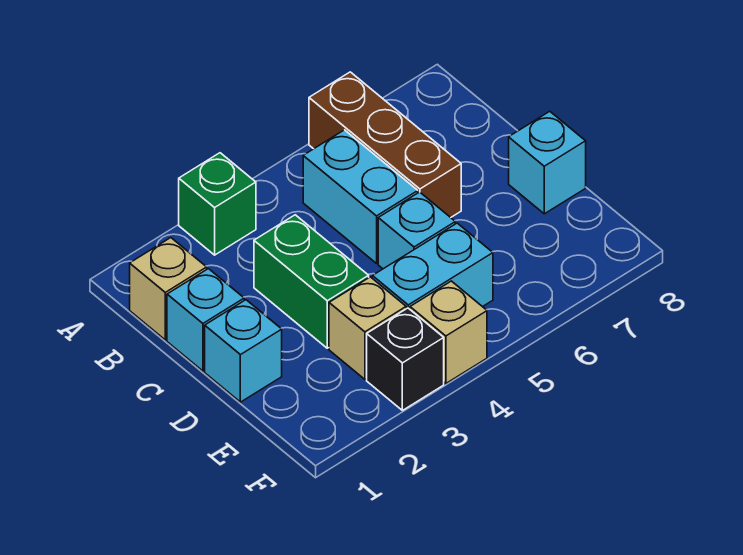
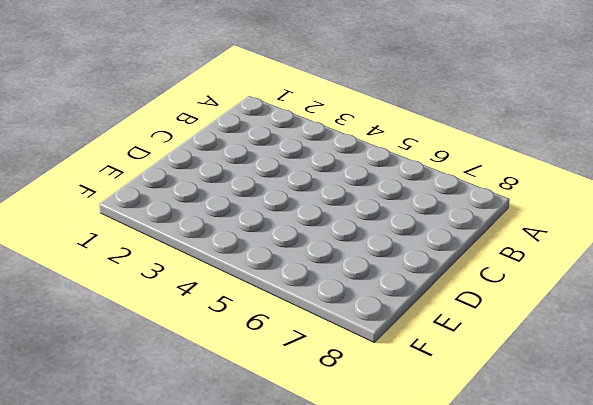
none -> green brick A3 level 1
none -> brown brick A6:C6 level 1
none -> tan brick B1 level 1

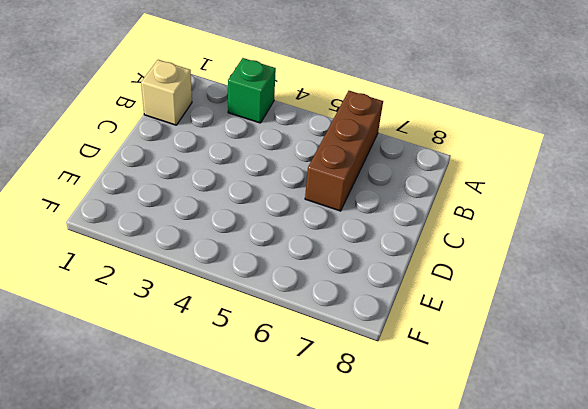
none -> cyan brick B5:C5 level 1
none -> cyan brick C1 level 1
none -> green brick C3:D3 level 1

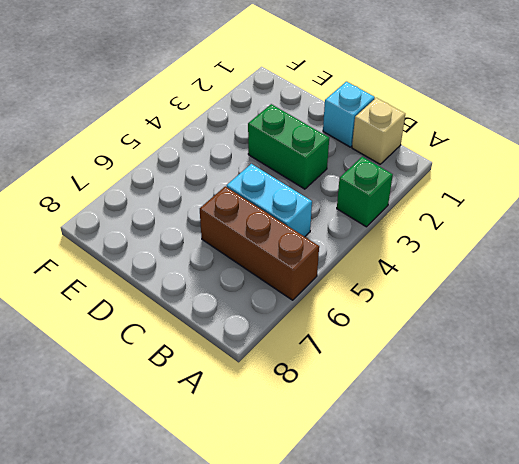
none -> cyan brick D1 level 1
none -> cyan brick D5 level 1
none -> cyan brick D8 level 1

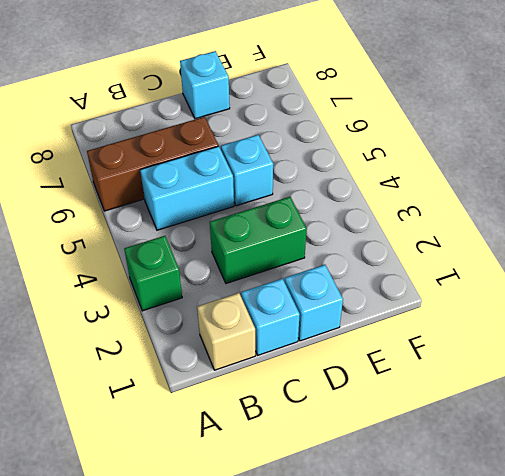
none -> tan brick E3 level 1
none -> cyan brick E4:E5 level 1
none -> black brick F3 level 1

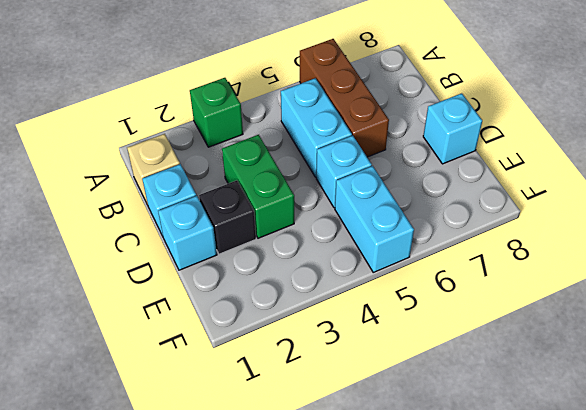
black brick D2 level 1 -> black brick F3 level 1
cyan brick E5:F5 level 1 -> cyan brick E4:E5 level 1
none -> tan brick E3 level 1
none -> tan brick F4 level 1

